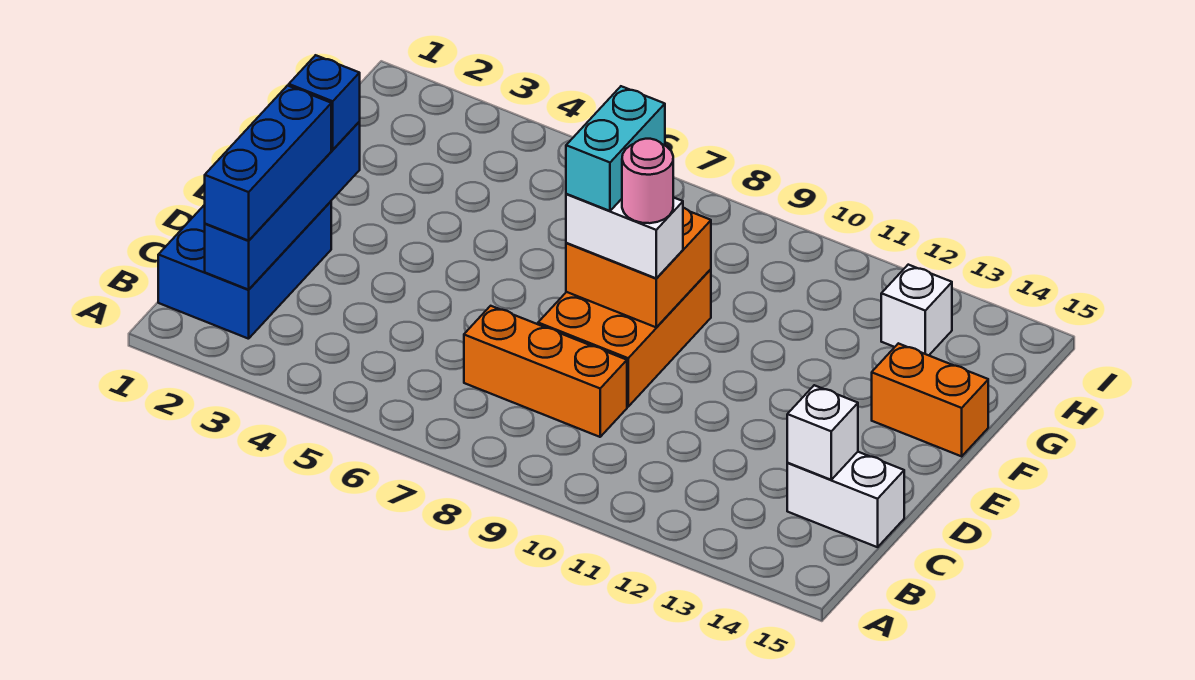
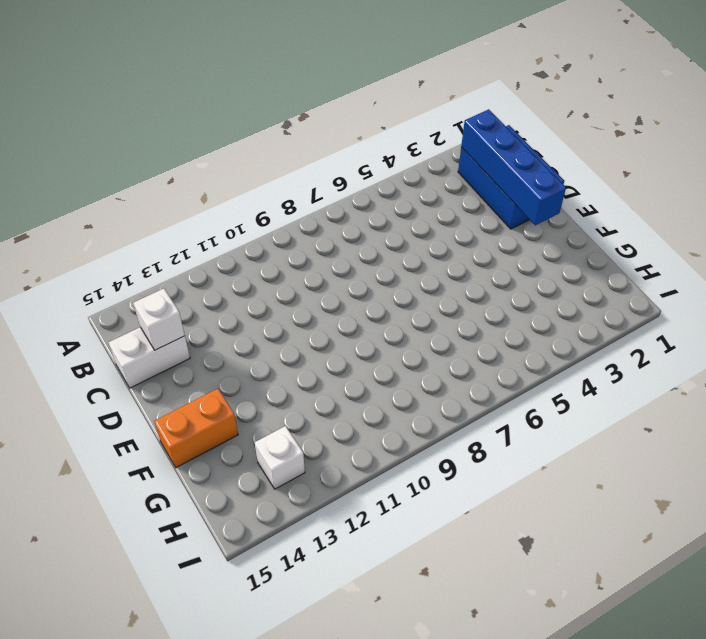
none -> orange brick C7:C9 level 1
none -> orange brick D8:F9 level 1
none -> orange brick E8:F9 level 2

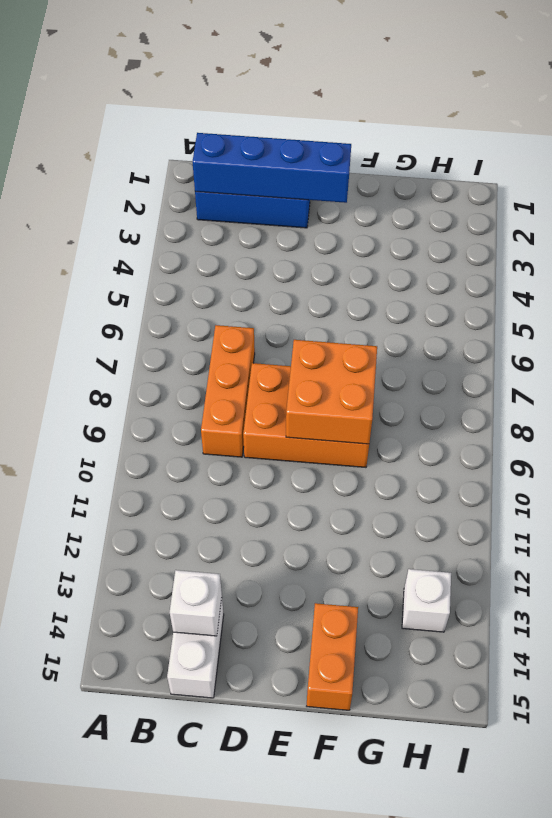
none -> blue brick B2:D2 level 3
none -> blue brick E2 level 3
none -> white brick E8:E9 level 3

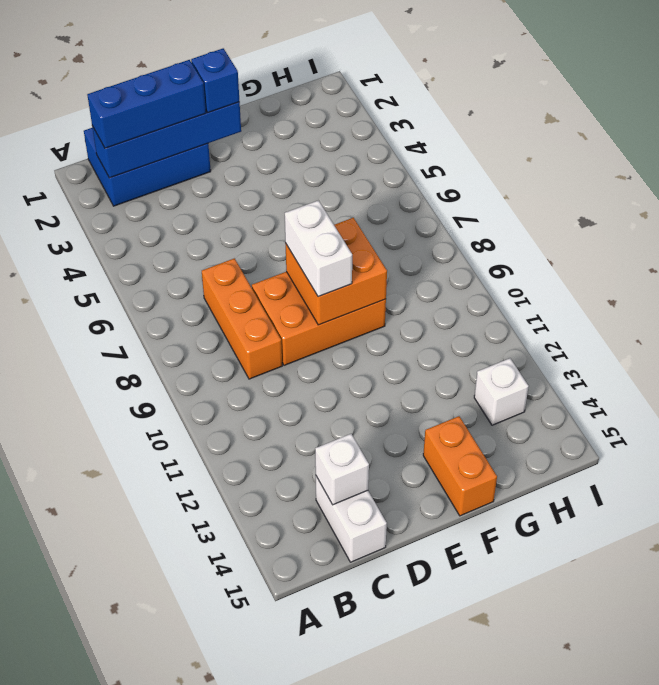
none -> cyan brick E8:F8 level 4
none -> pink round brick E9 level 4

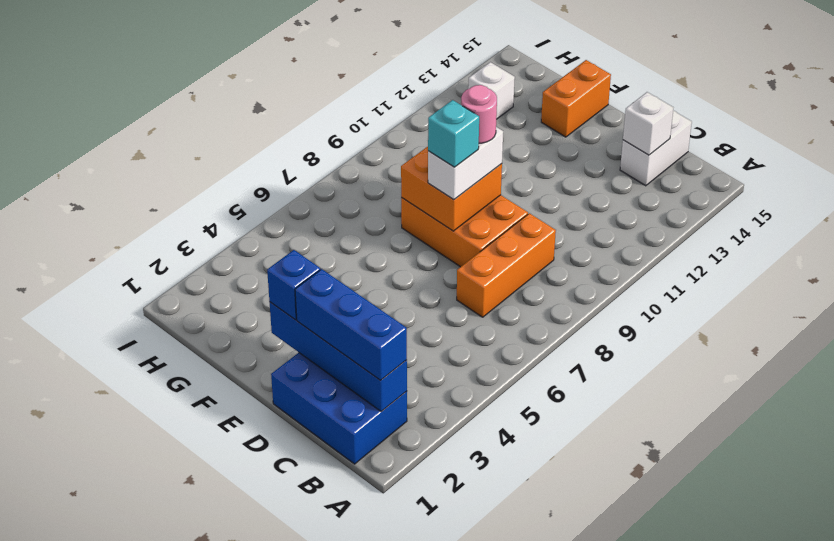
cyan brick E8 level 4 -> cyan brick E8:F8 level 4

